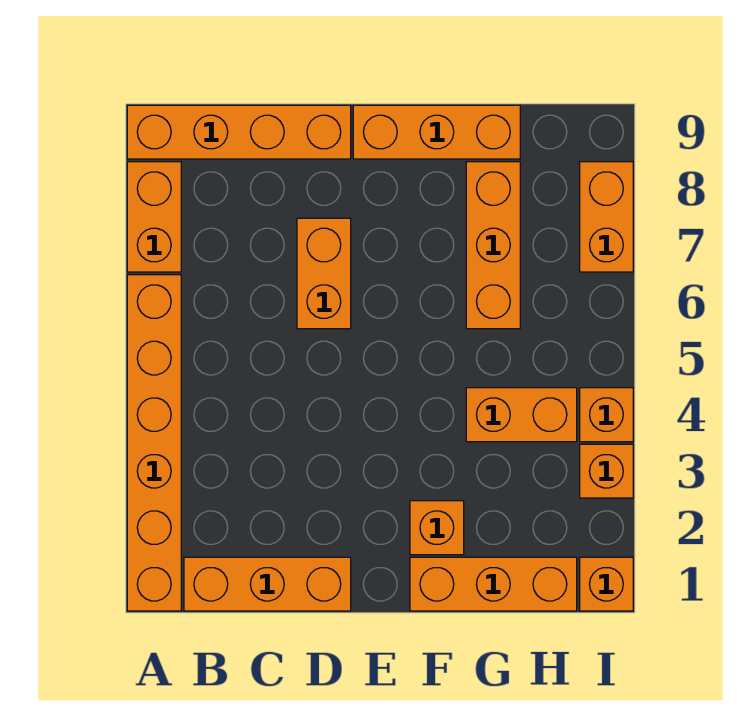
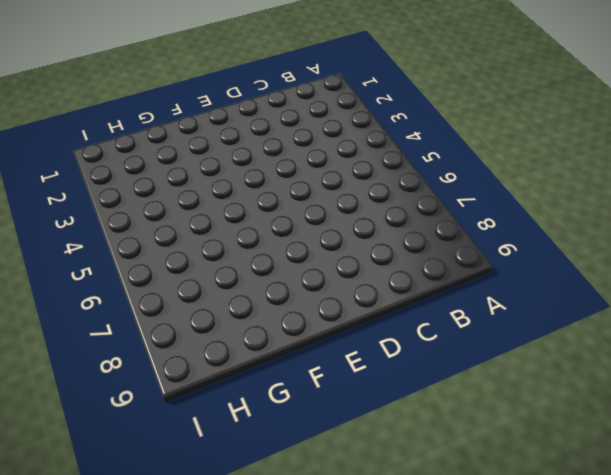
none -> orange brick A1:A6 level 1
none -> orange brick A7:A8 level 1
none -> orange brick A9:D9 level 1

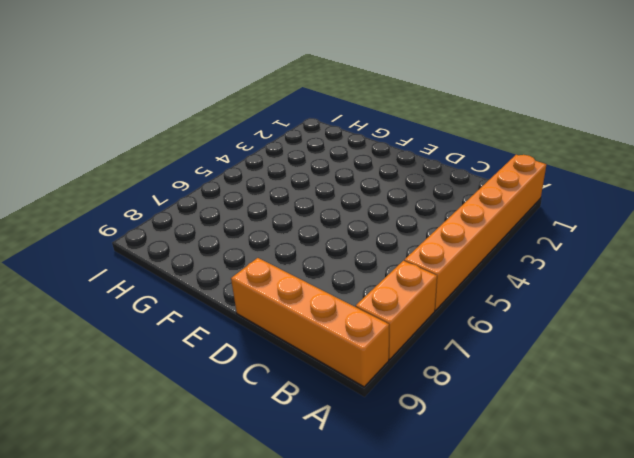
none -> orange brick B1:D1 level 1
none -> orange brick D6:D7 level 1
none -> orange brick E9:G9 level 1

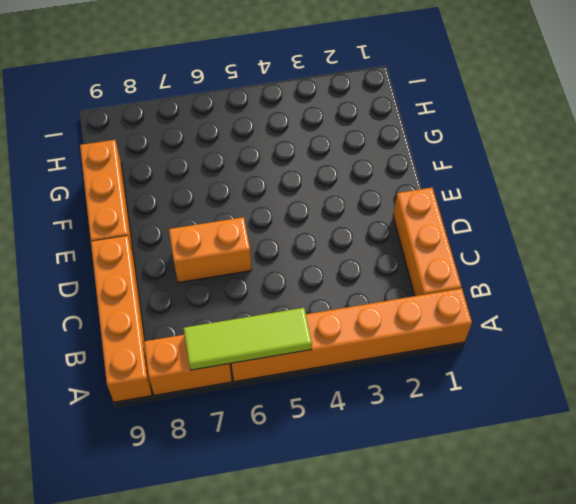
lime tile A5:A7 level 2 -> none
none -> orange brick F1:H1 level 1
none -> orange brick F2 level 1
none -> orange brick G4:H4 level 1

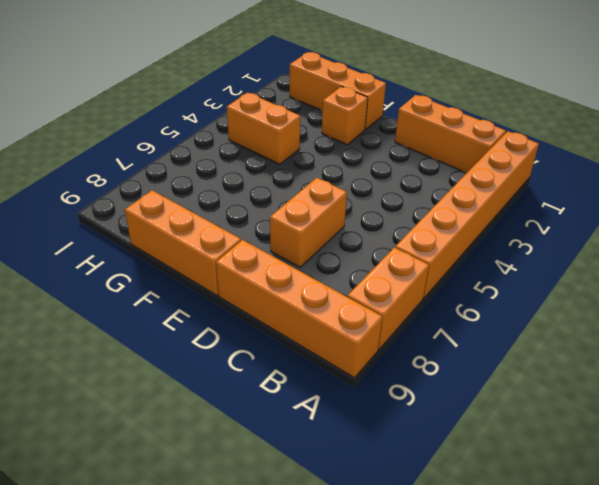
none -> orange brick G6:G8 level 1
none -> orange brick I1 level 1
none -> orange brick I3 level 1

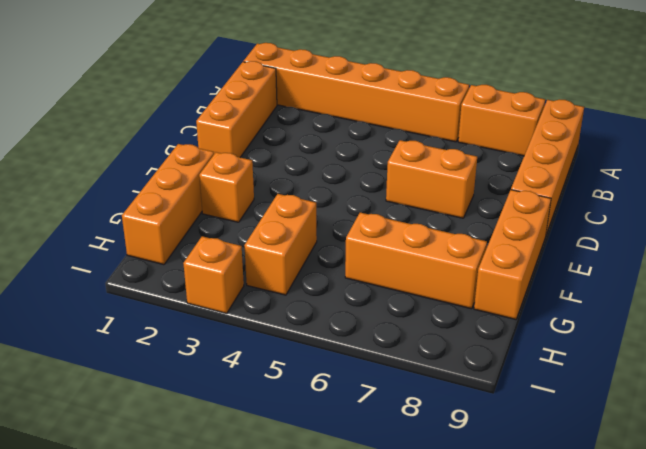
none -> orange brick I1 level 1
none -> orange brick I4 level 1
none -> orange brick I7:I8 level 1

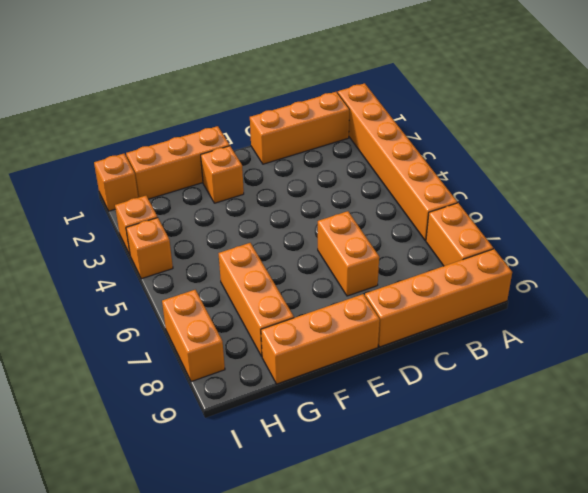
none -> orange brick G4:H4 level 1

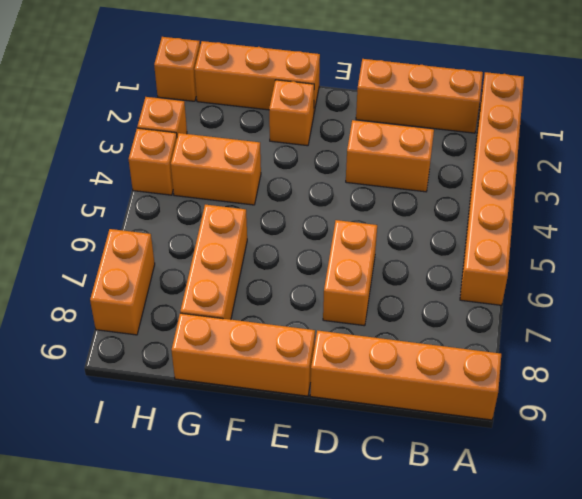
orange brick C3:D3 level 1 -> orange brick A7:A8 level 1

